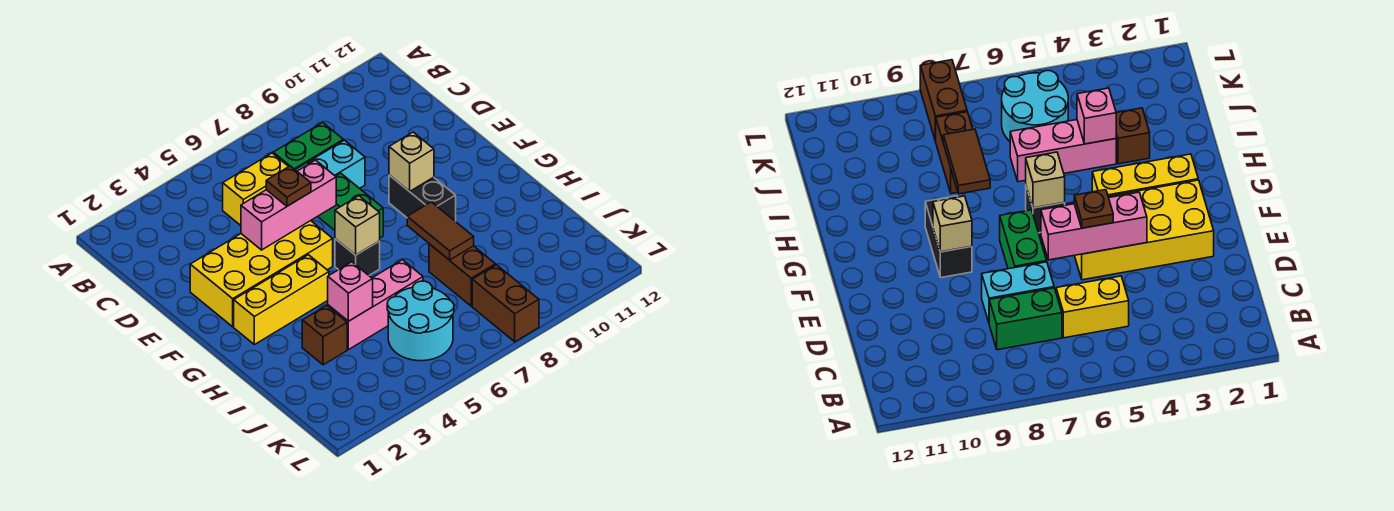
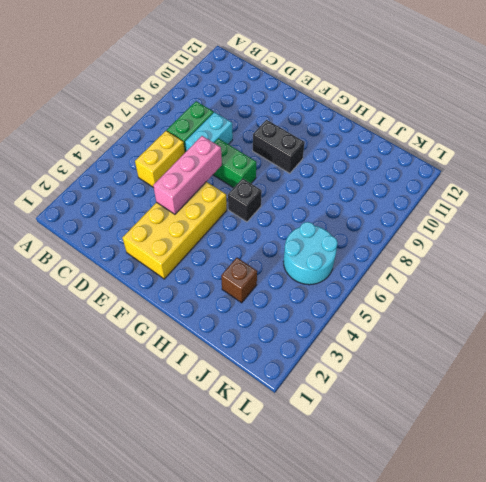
none -> yellow brick G2:G4 level 1
none -> pink brick I4:I6 level 1
none -> brown brick I8:J8 level 1

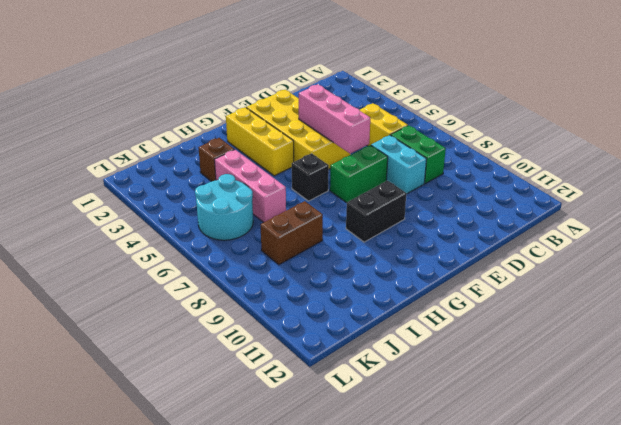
none -> brown brick K8:L8 level 1
none -> tan brick F9 level 2
none -> tan brick G6 level 2

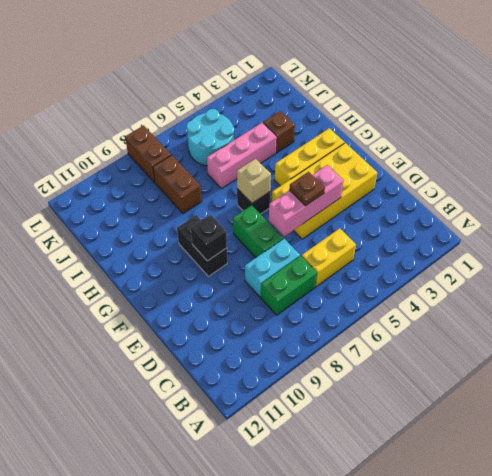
black brick F9 level 2 -> tan brick F9 level 2
none -> brown tile H8:I8 level 2
none -> pink brick I4 level 2

